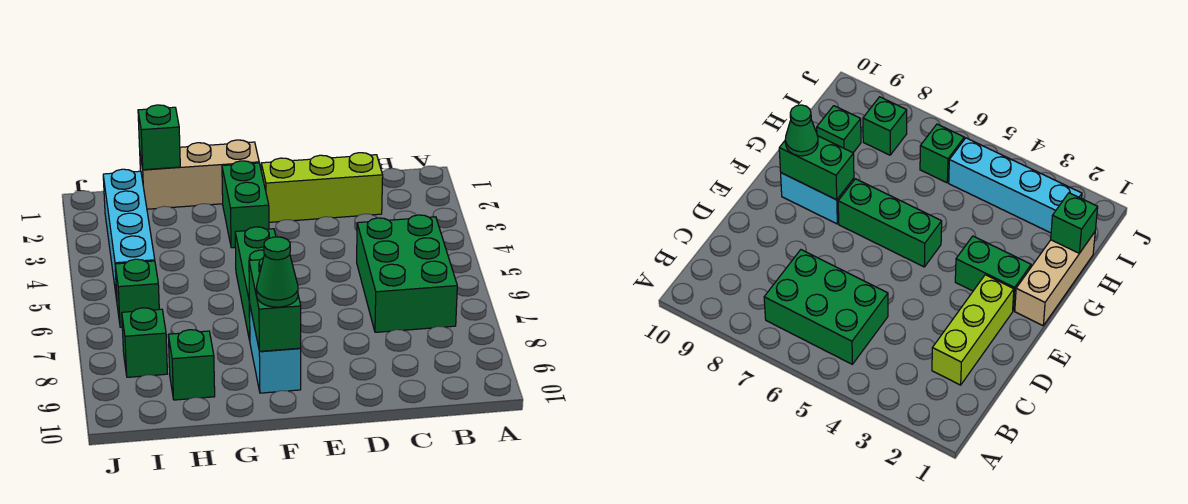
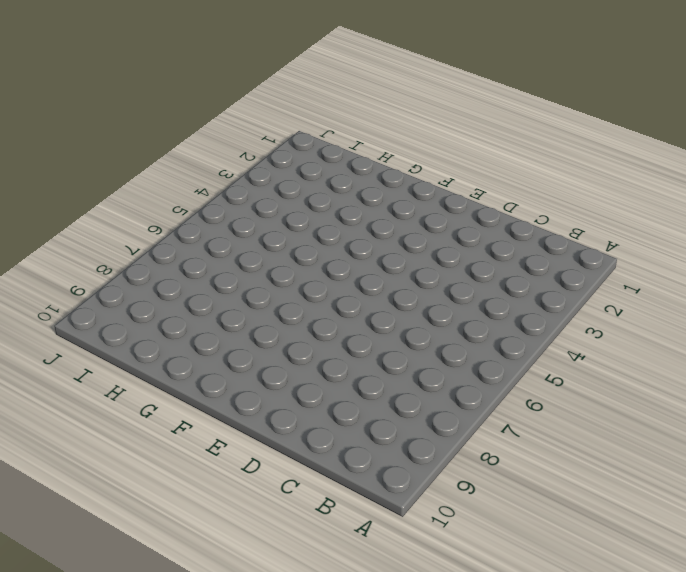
none -> green brick B5:C7 level 1
none -> lime brick C2:E2 level 1
none -> tan brick F1:H1 level 1

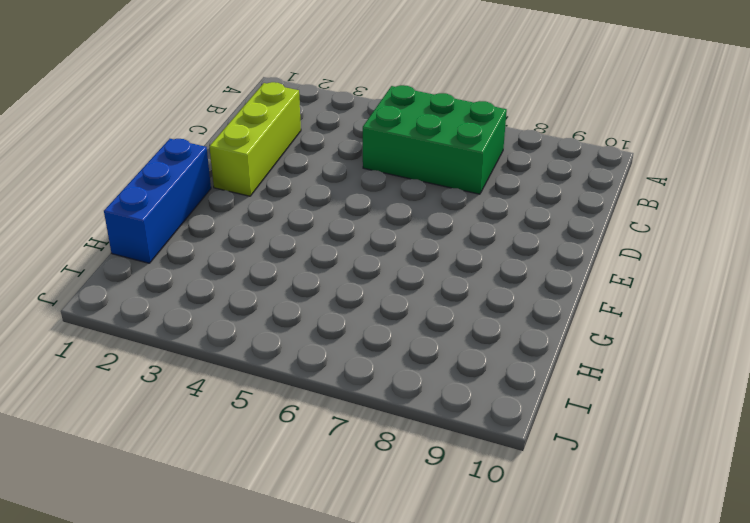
blue brick F1:H1 level 1 -> tan brick F1:H1 level 1
none -> green brick F2:F3 level 1
none -> green brick F5:F7 level 1
none -> cyan brick F8:F9 level 1

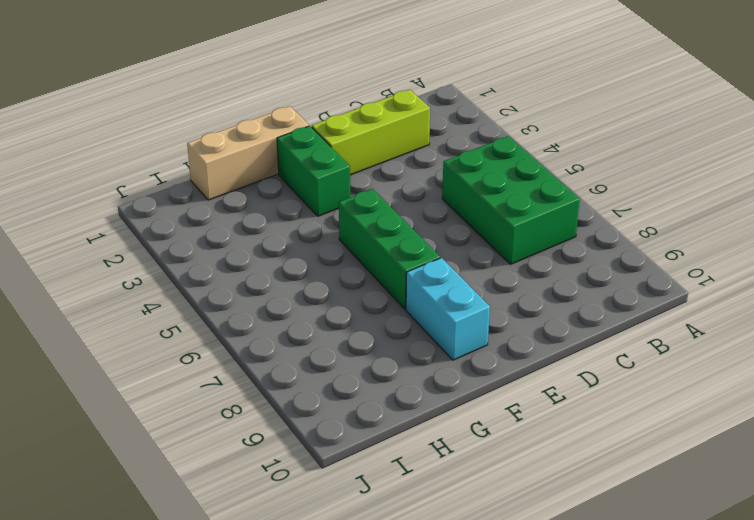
none -> green brick H9 level 1
none -> cyan brick I2:I5 level 1
none -> green brick I6 level 1

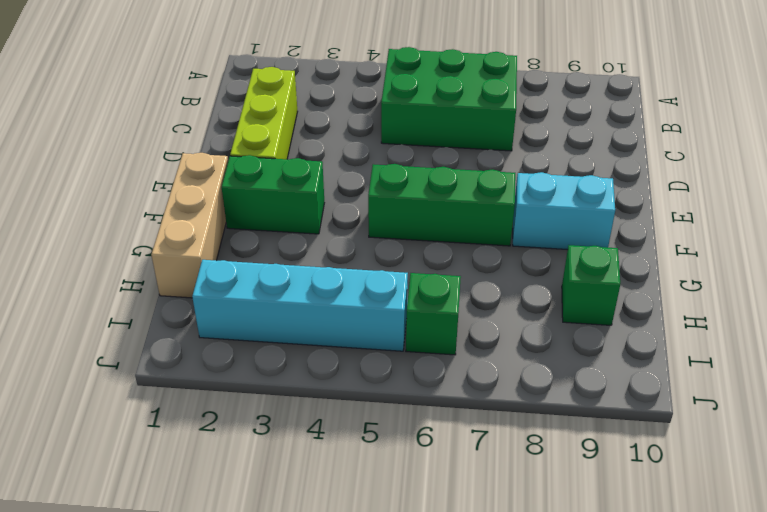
none -> green brick I8 level 1
none -> green brick F8:F9 level 2
none -> green brick H1 level 2

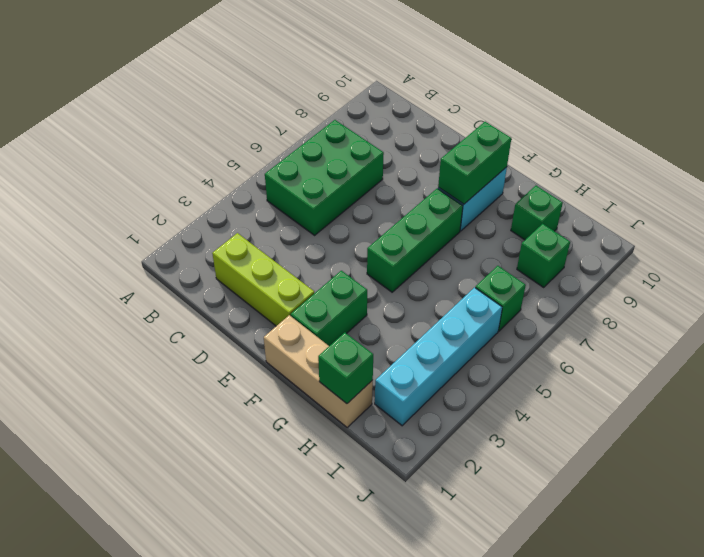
none -> green cone F9 level 3

